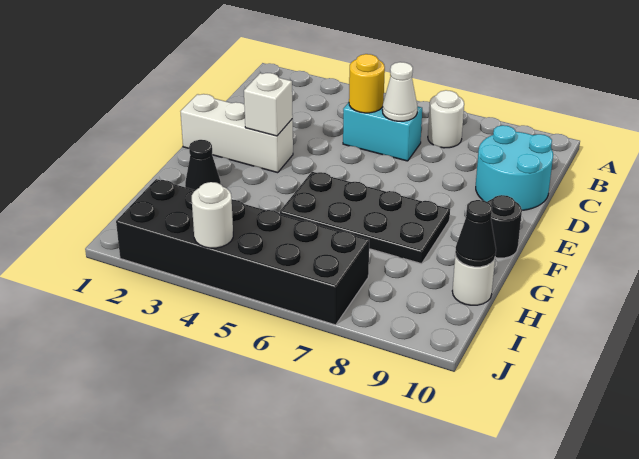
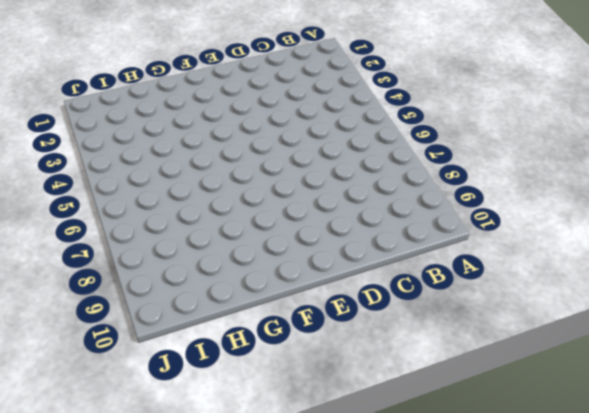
none -> white round brick B7 level 1
none -> cyan brick C5:C6 level 1
none -> cyan round brick C9:D10 level 1

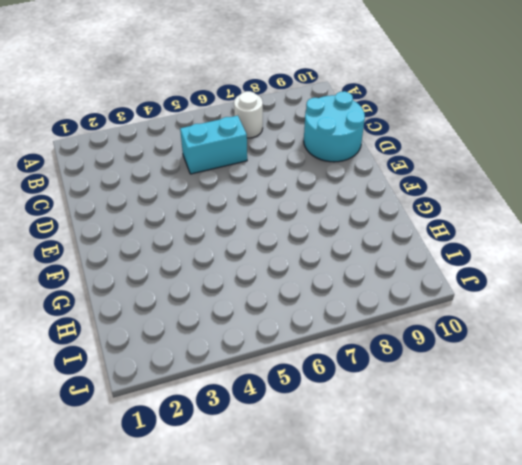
none -> white brick E1:E3 level 1
none -> black plate F5:G8 level 1
none -> black round brick F10 level 1

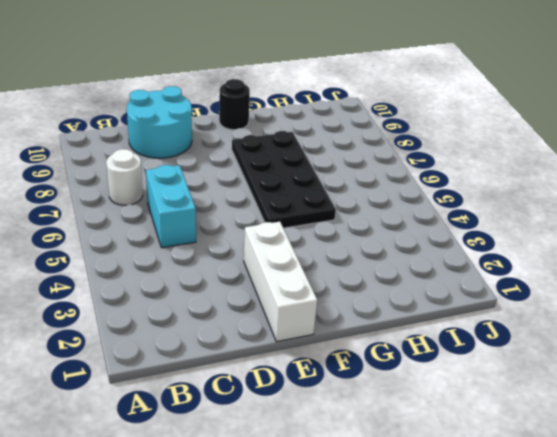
none -> black cone G2 level 1
none -> white round brick H10 level 1
none -> black brick I2:J7 level 1

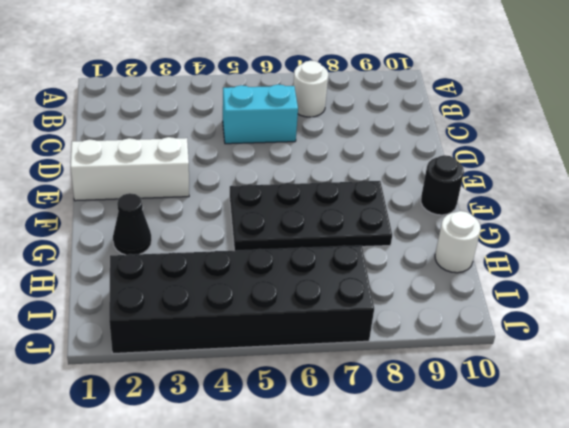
none -> cyan round brick C9:D10 level 1
none -> yellow round brick C5 level 2
none -> white cone C6 level 2

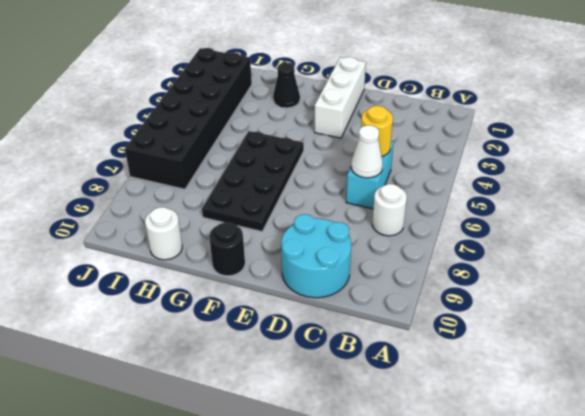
none -> white brick E3 level 2
none -> black cone H10 level 2
none -> white round brick J4 level 2

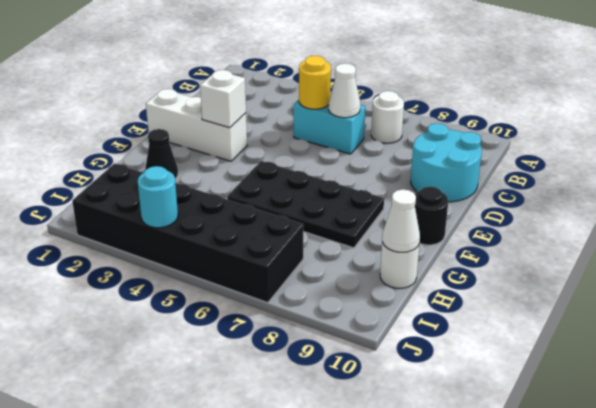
white cone H10 level 2 -> black cone H10 level 2
cyan round brick J4 level 2 -> white round brick J4 level 2

